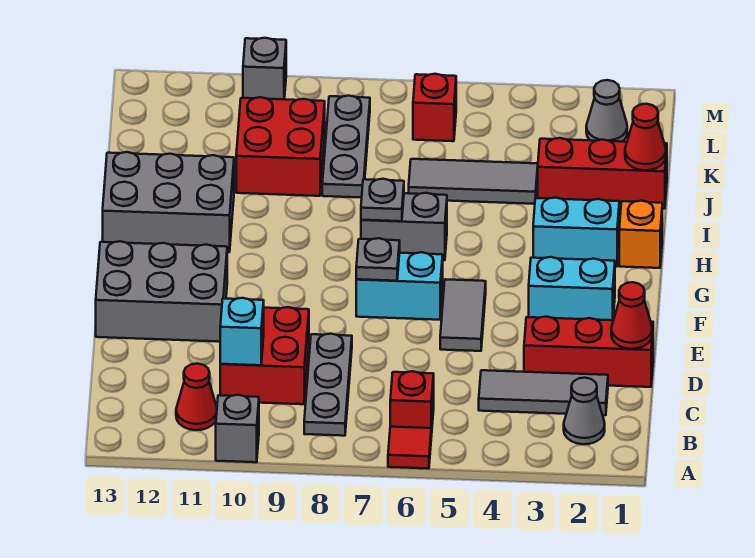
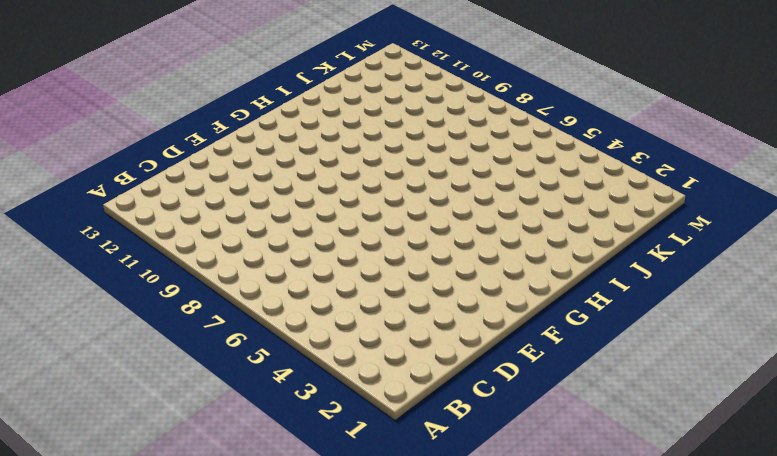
none -> red tile A6 level 1
none -> grey brick A10 level 1
none -> grey cone B2 level 1

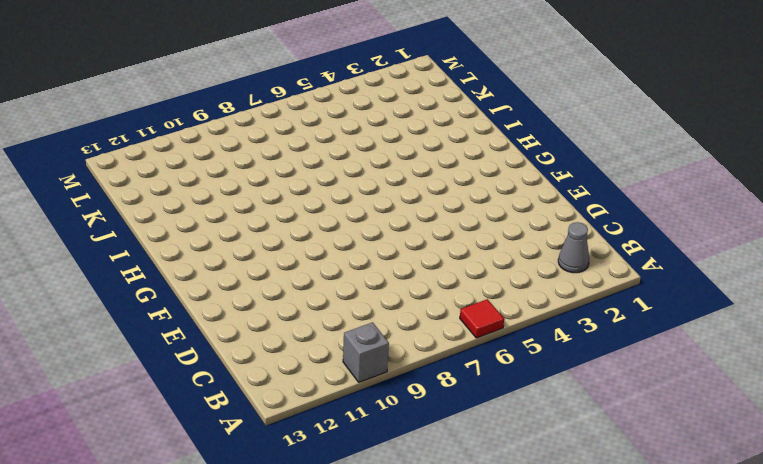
none -> red brick B6 level 1
none -> grey plate B8:D8 level 1
none -> red cone B11 level 1

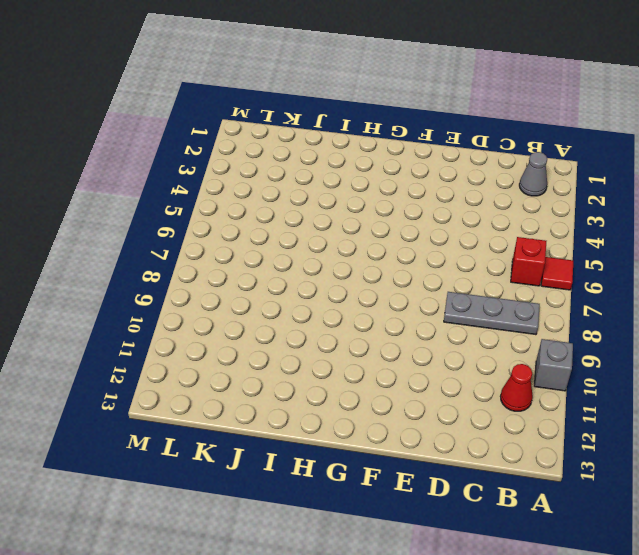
none -> grey tile C2:C4 level 1
none -> red brick C9:D10 level 1
none -> red brick D1:D3 level 1

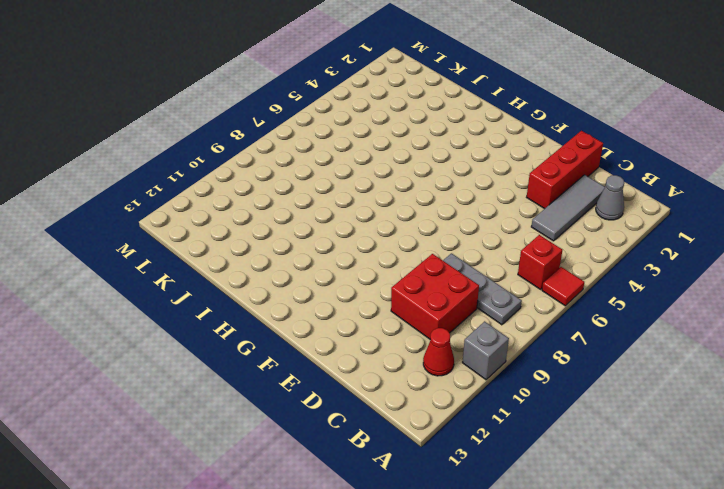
none -> grey tile E5:F5 level 1
none -> grey brick E11:F13 level 1
none -> cyan brick F2:F3 level 1

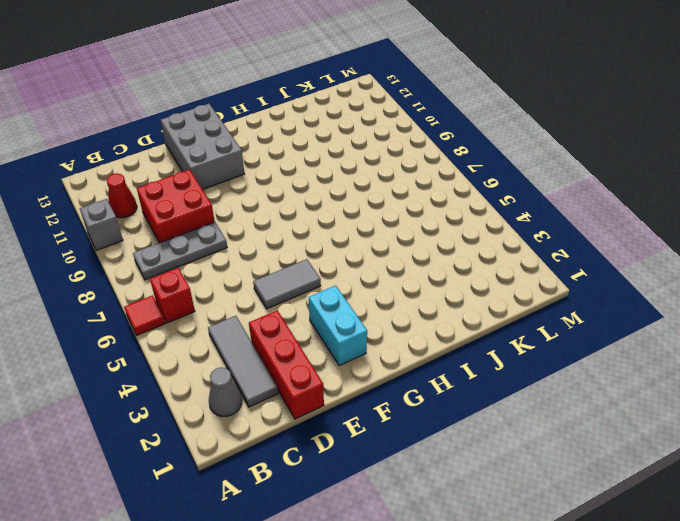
none -> cyan brick F6:F7 level 1
none -> orange brick H1 level 1
none -> cyan brick H2:H3 level 1

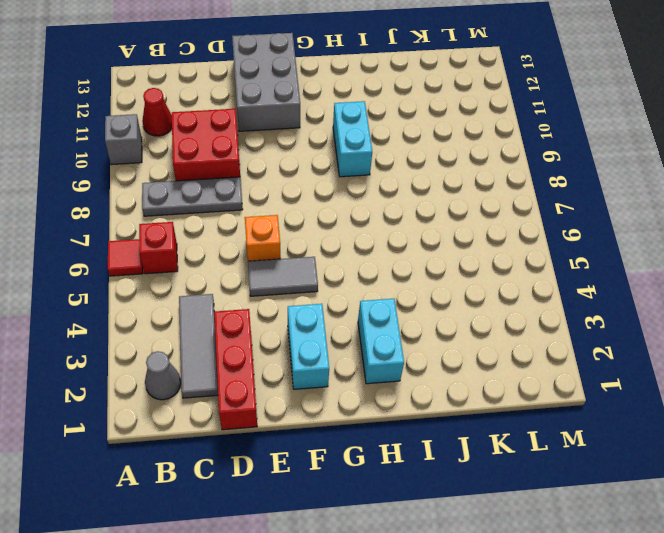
orange brick E6 level 1 -> orange brick H1 level 1
cyan brick H9:H10 level 1 -> cyan brick F6:F7 level 1
none -> grey brick H6:H7 level 1
none -> grey brick H11:I13 level 1
none -> red brick J1:J3 level 1

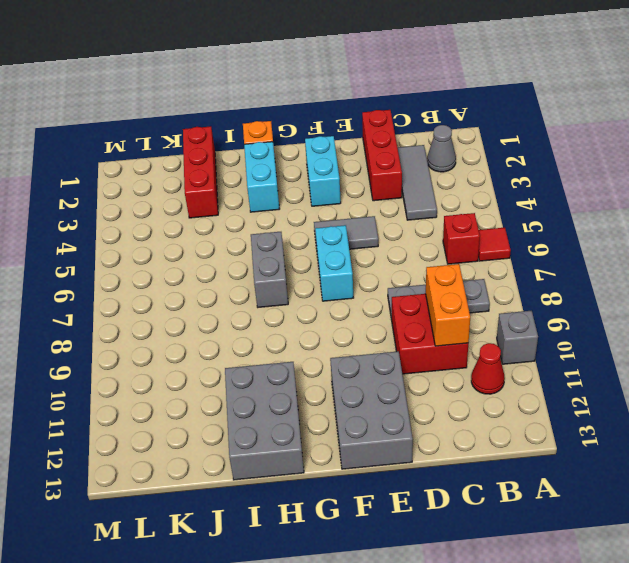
orange brick C9:C10 level 2 -> cyan brick C10 level 2
none -> grey tile J4:J6 level 1
none -> grey plate J8:L8 level 1
none -> red brick J9:K10 level 1

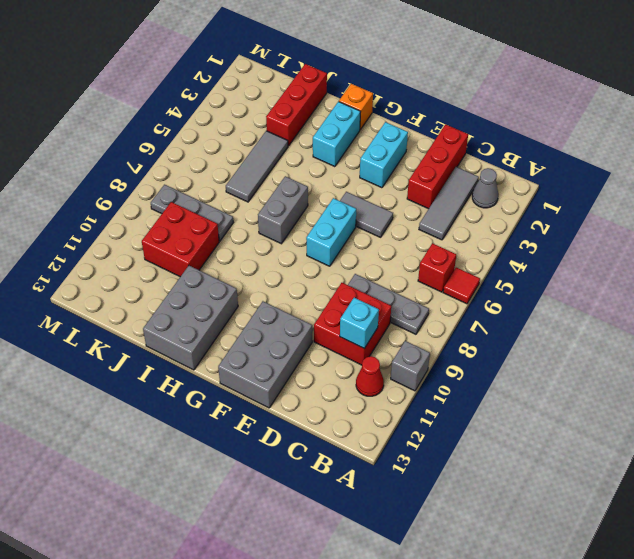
none -> grey cone L2 level 1
none -> red brick L6 level 1
none -> grey brick M10 level 1

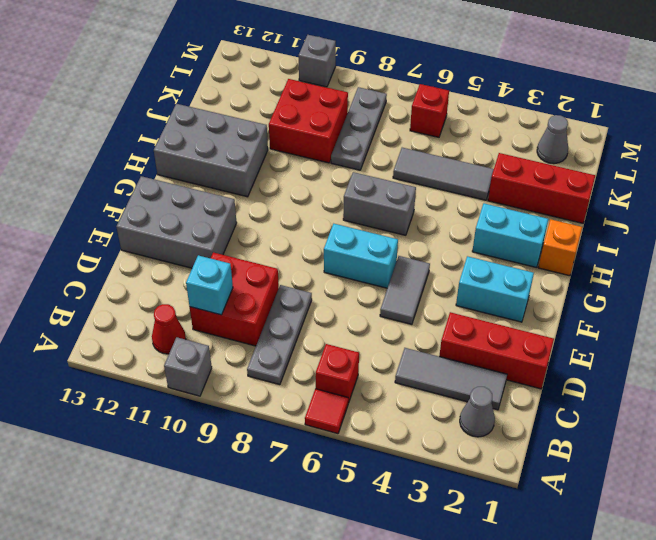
none -> red cone D1 level 2
none -> grey plate F7 level 2
none -> grey plate H7 level 2

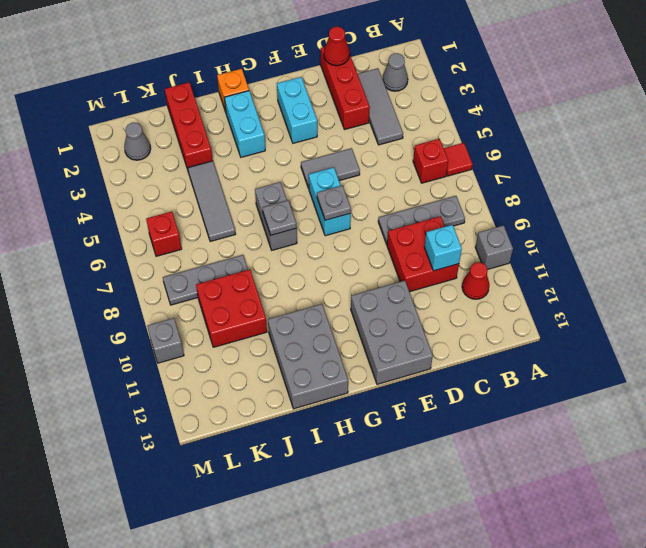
none -> red cone J1 level 2

